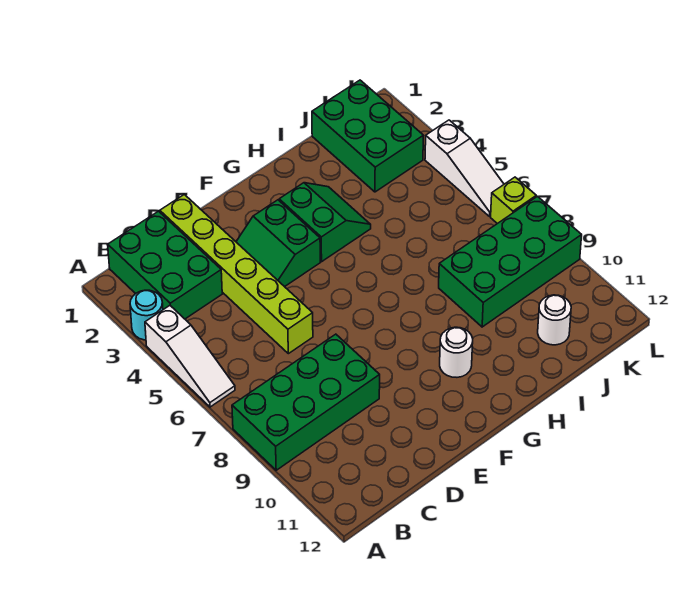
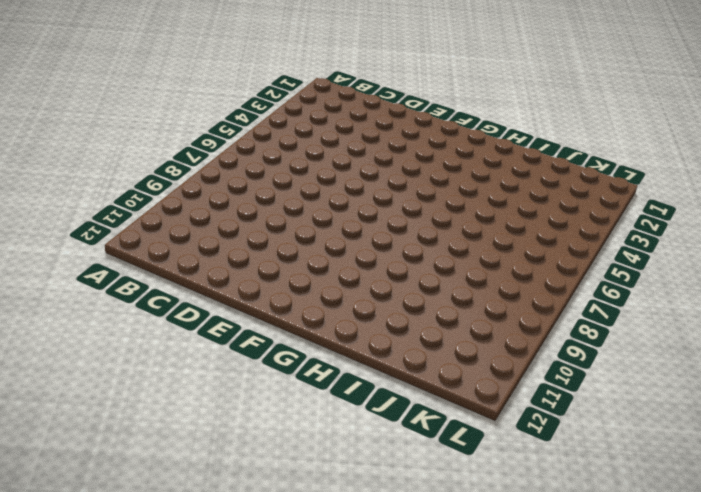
none -> cyan round brick A3 level 1
none -> white slope A4:A6 level 1 top 4
none -> green brick A8:D9 level 1

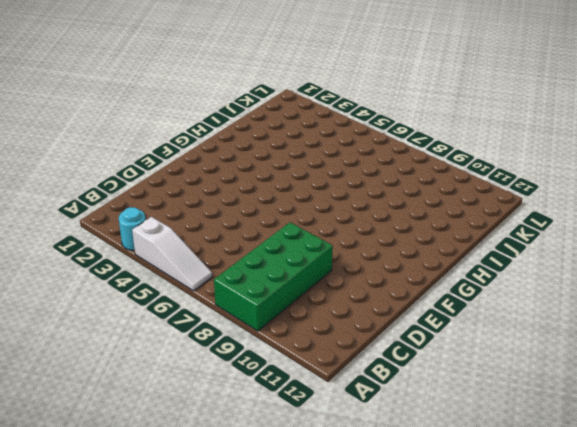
none -> green brick B1:C3 level 1
none -> lime brick D1:D6 level 1
none -> green slope E3:F4 level 1 top F

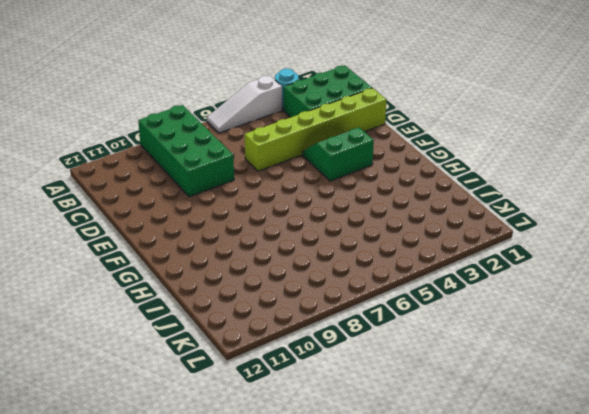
none -> green slope G3:H4 level 1 top G
none -> white round brick G10 level 1
none -> green brick I8:L9 level 1

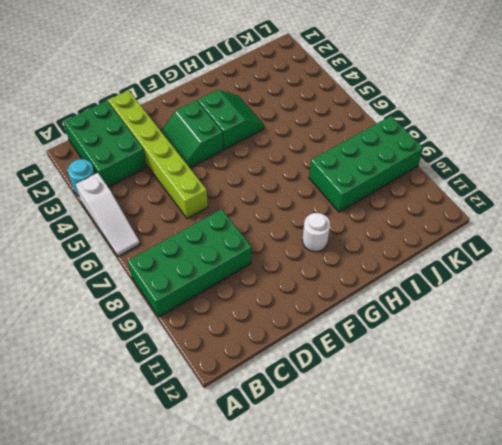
none -> green brick J1:K3 level 1
none -> white round brick J11 level 1
none -> white slope L4:L6 level 1 top 4

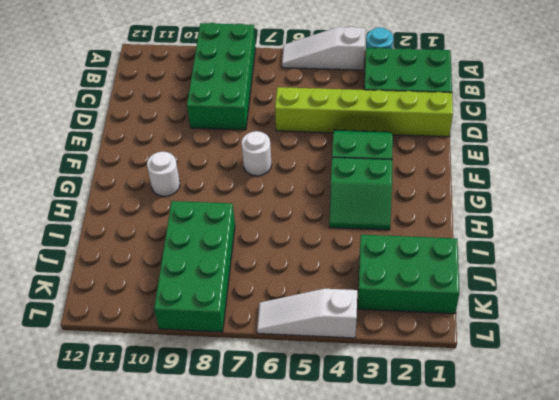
white round brick F7 level 1 -> white round brick J11 level 1
none -> lime brick L7 level 1

